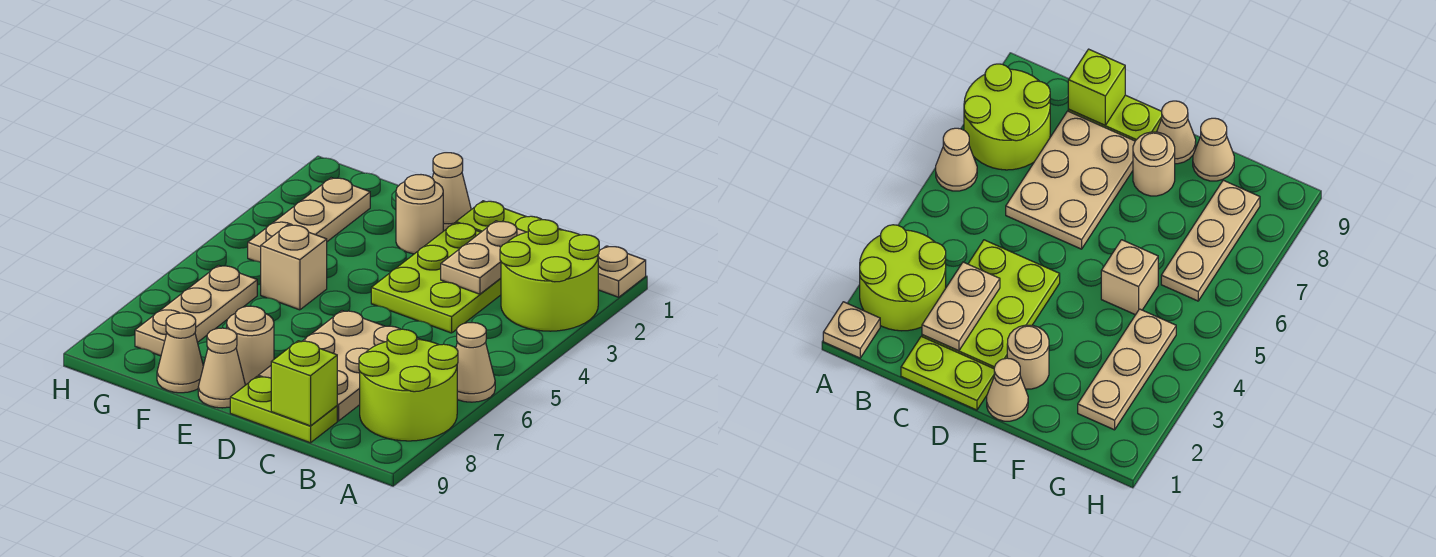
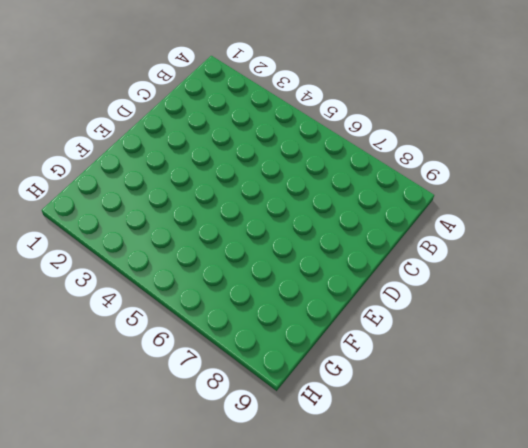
none -> tan plate A1 level 1
none -> lime round brick A2:B3 level 1
none -> tan cone A6 level 1

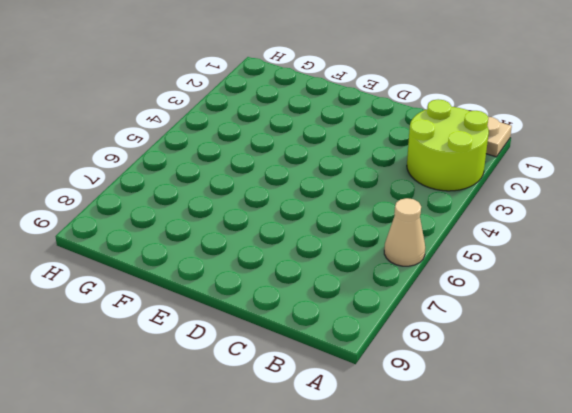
none -> lime round brick A7:B8 level 1
none -> lime plate C1:D1 level 1
none -> lime plate C2:D4 level 1

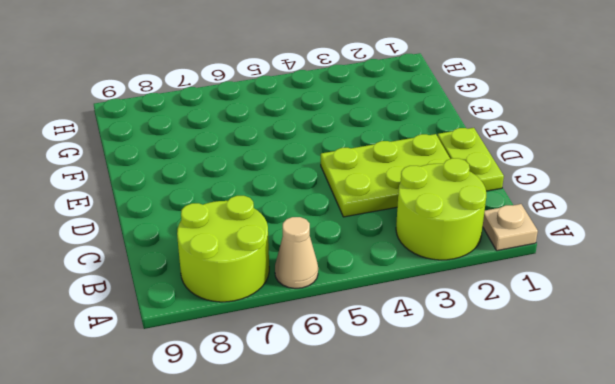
none -> tan plate C6:D8 level 1
none -> lime plate C9:D9 level 1
none -> tan cone E1 level 1

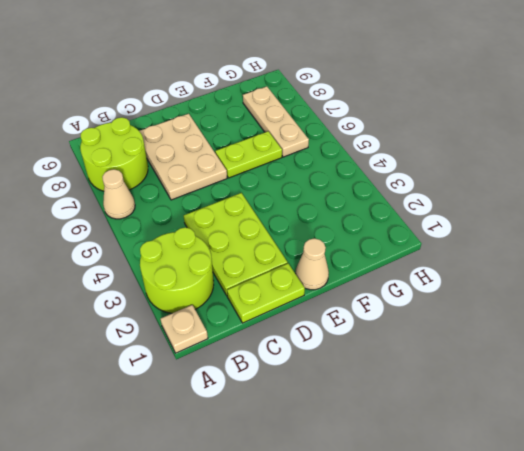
lime plate E6:F6 level 1 -> lime plate C9:D9 level 1
none -> tan round brick E2 level 1
none -> tan round brick E8 level 1
none -> tan cone E9 level 1

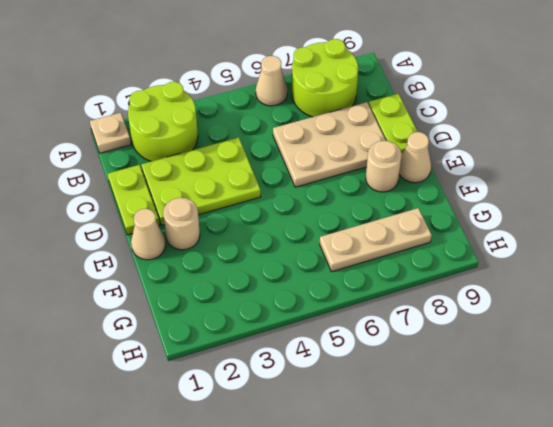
none -> tan brick F5 level 1
none -> tan cone F9 level 1
none -> tan plate G2:G4 level 1

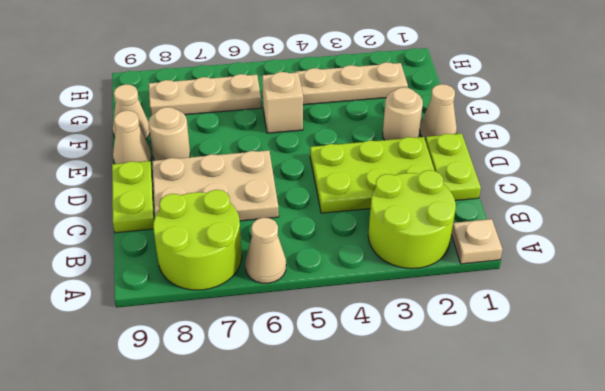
none -> tan plate C2:C3 level 2
none -> lime brick C9 level 2

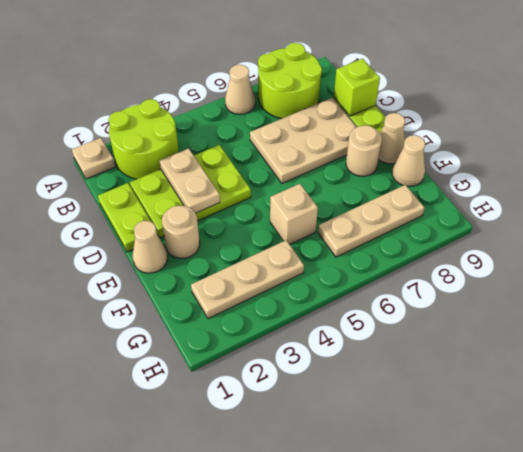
tan plate C3:D3 level 2 -> tan plate C2:C3 level 2

